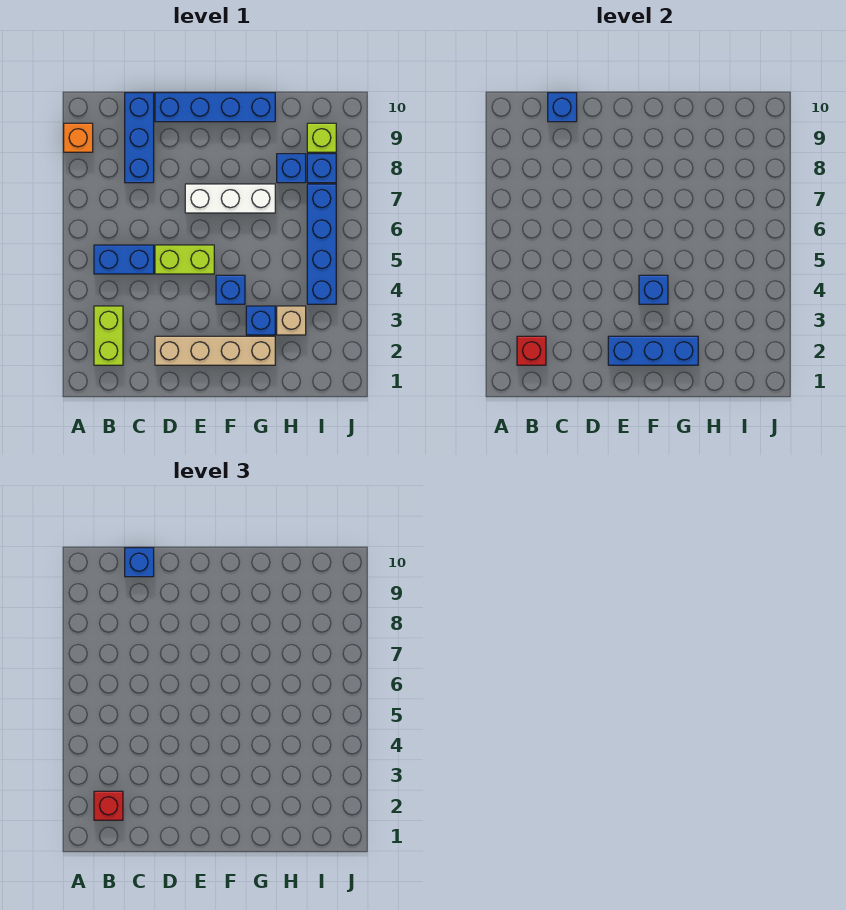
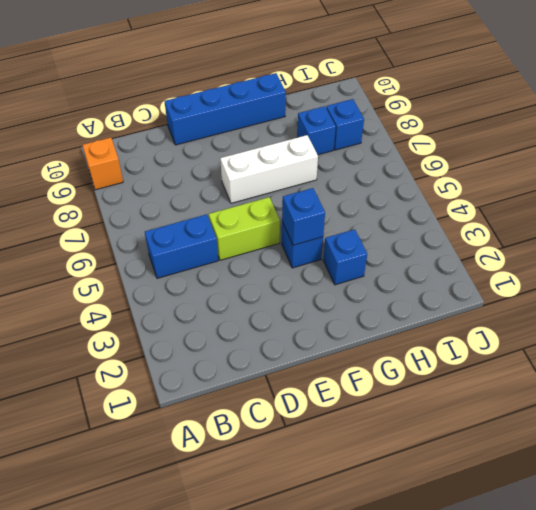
none -> lime brick B2:B3 level 1
none -> blue brick C8:C10 level 1
none -> tan brick D2:G2 level 1

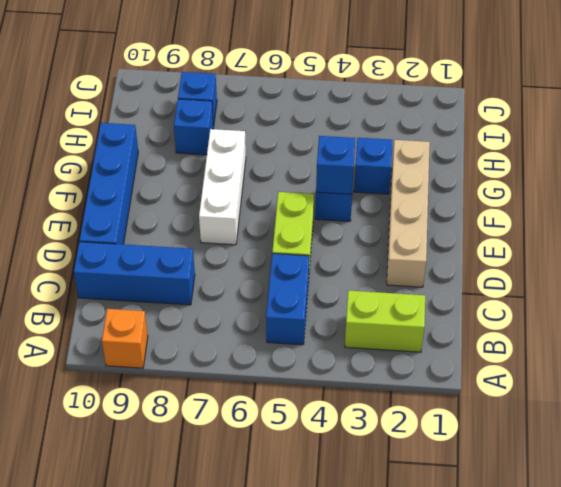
none -> tan brick H3 level 1
none -> blue brick I4:I7 level 1
none -> lime brick I9 level 1

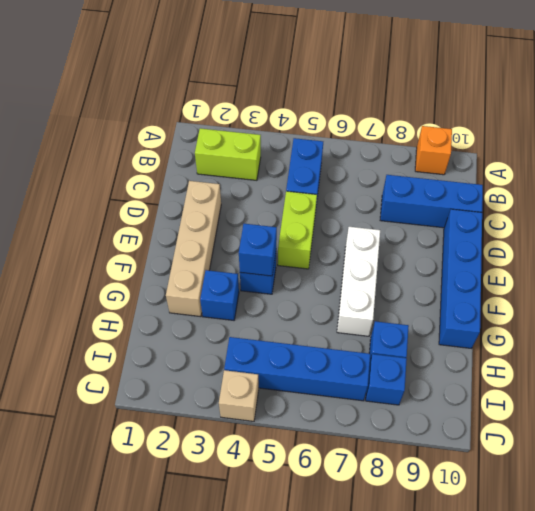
tan brick J4 level 1 -> tan brick H3 level 1
none -> lime brick I9 level 1
none -> red brick B2 level 2
none -> blue brick C10 level 2

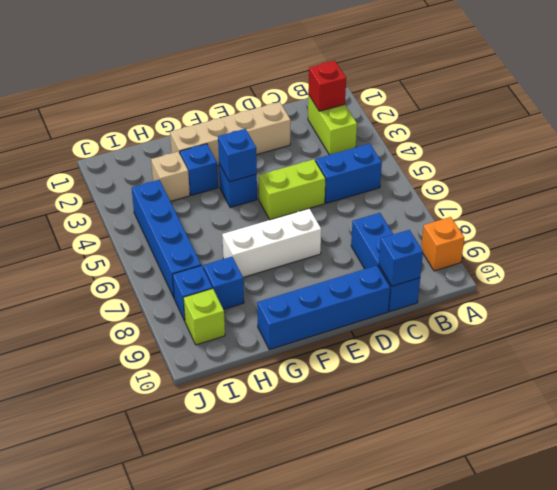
none -> blue brick E2:G2 level 2
none -> red brick B2 level 3
none -> blue brick C10 level 3

